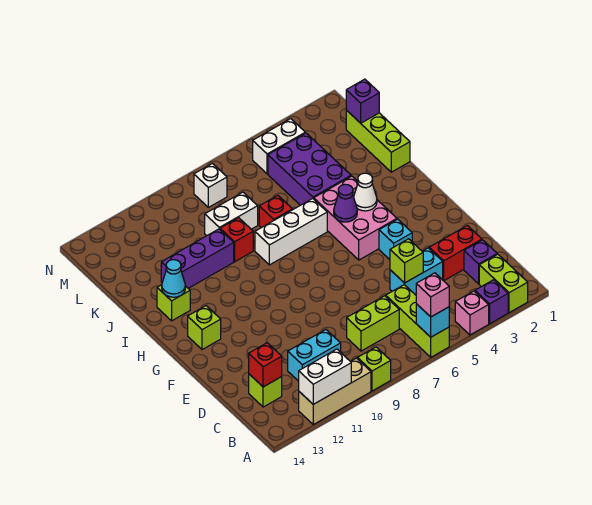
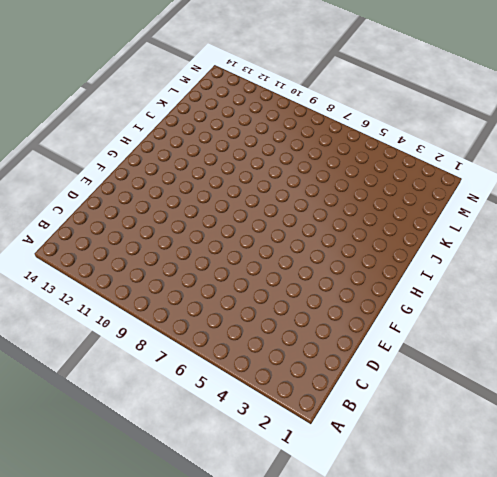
none -> lime brick A2:B2 level 1
none -> purple brick A3 level 1
none -> pink brick A4 level 1
none -> lime brick A6:C6 level 1

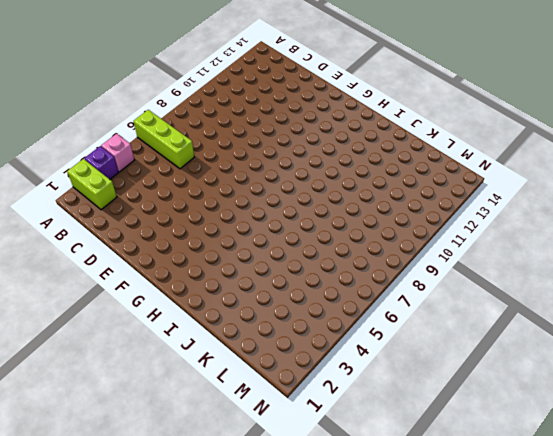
none -> lime brick A9 level 1
none -> tan brick A10:A12 level 1
none -> purple brick C2 level 1
none -> lime brick C7:C8 level 1

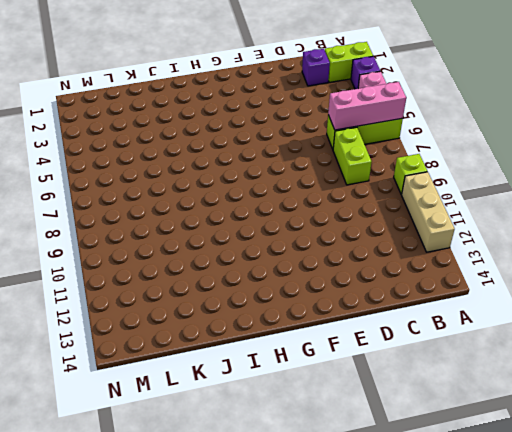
pink brick A6:C6 level 2 -> cyan brick A6 level 2
none -> cyan brick C10:C11 level 1
none -> lime brick C13 level 1
none -> red brick D2:D3 level 1
none -> cyan brick D4:D5 level 1

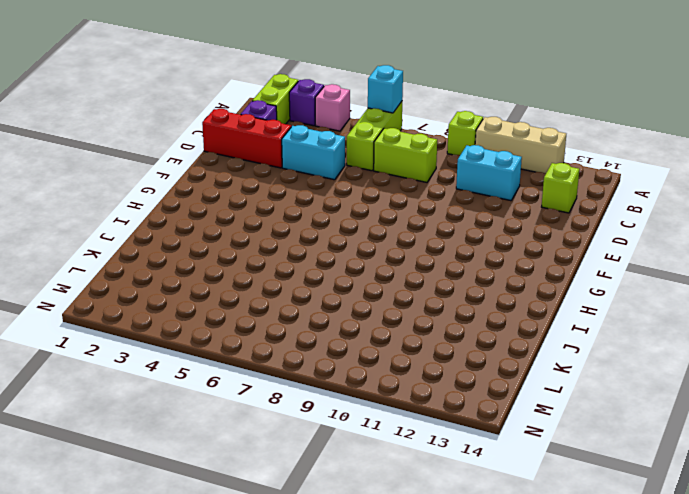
red brick D1:D3 level 1 -> red brick D2:D3 level 1
none -> cyan brick F4 level 1
none -> pink brick G4:I5 level 1
none -> lime brick G13 level 1
none -> white brick I6:I8 level 1

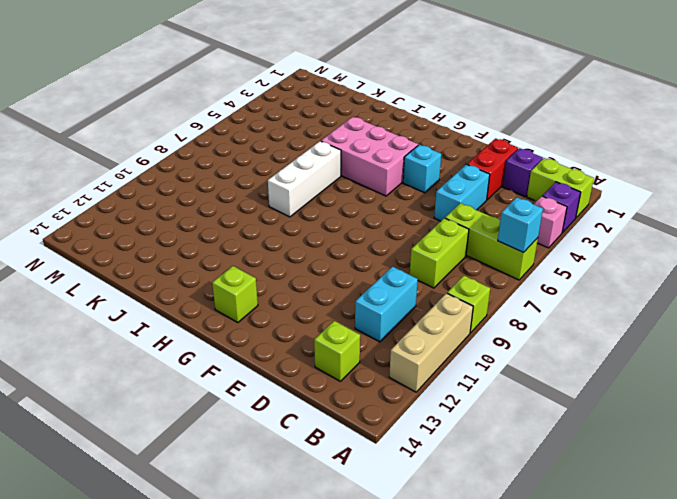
none -> lime brick I13 level 1
none -> lime brick J1:L1 level 1
none -> purple brick J4:L5 level 1
none -> red brick J7 level 1

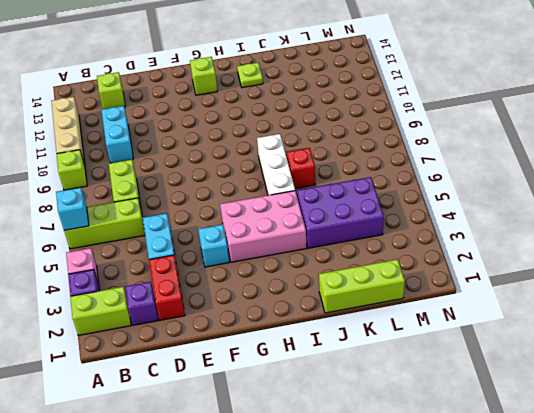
lime plate I13 level 1 -> lime brick I13 level 1
none -> red brick J9 level 1
none -> purple brick J10:J12 level 1
none -> white brick K8:K9 level 1
none -> white brick M4:M5 level 1

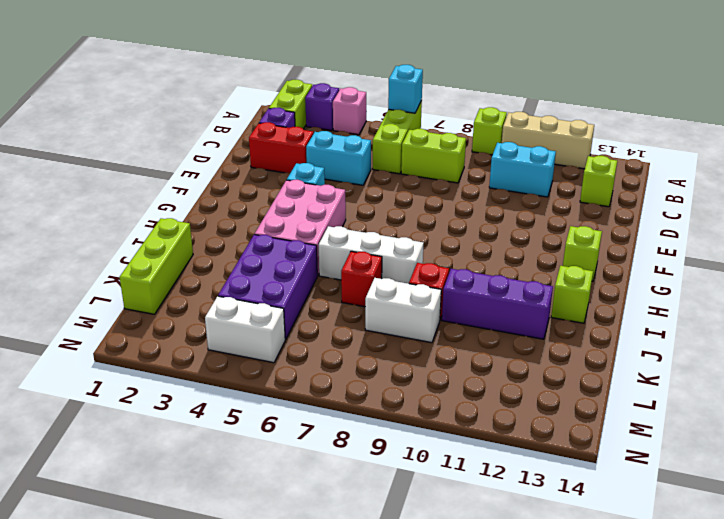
none -> white brick M8 level 1
none -> white brick A11:A12 level 2
none -> red brick C13 level 2
none -> lime brick D5 level 2

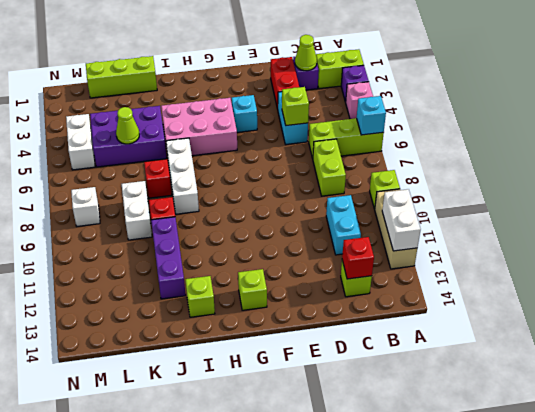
lime cone C2 level 2 -> none
lime cone K5 level 2 -> none
none -> white cone H4 level 2
none -> purple cone H5 level 2
none -> cyan cone I13 level 2
none -> purple brick L1 level 2

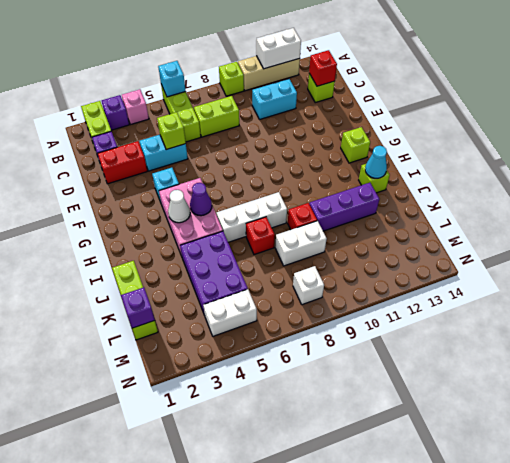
none -> pink brick A6 level 3

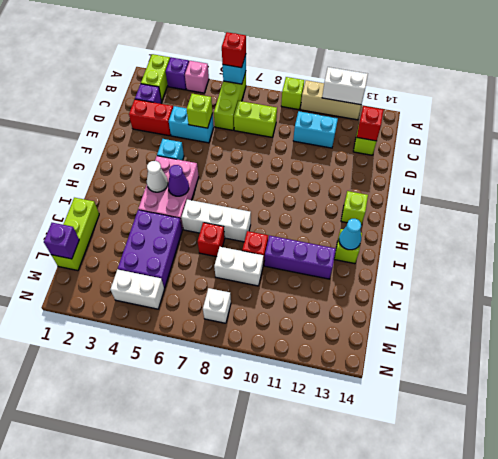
red brick A6 level 3 -> pink brick A6 level 3

